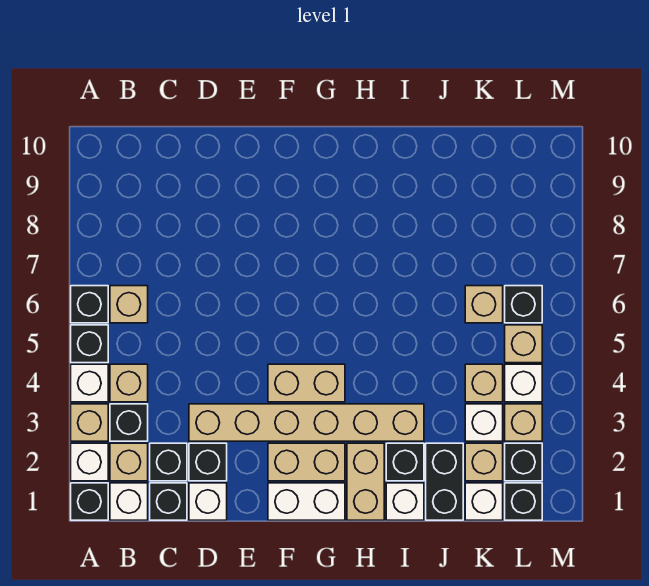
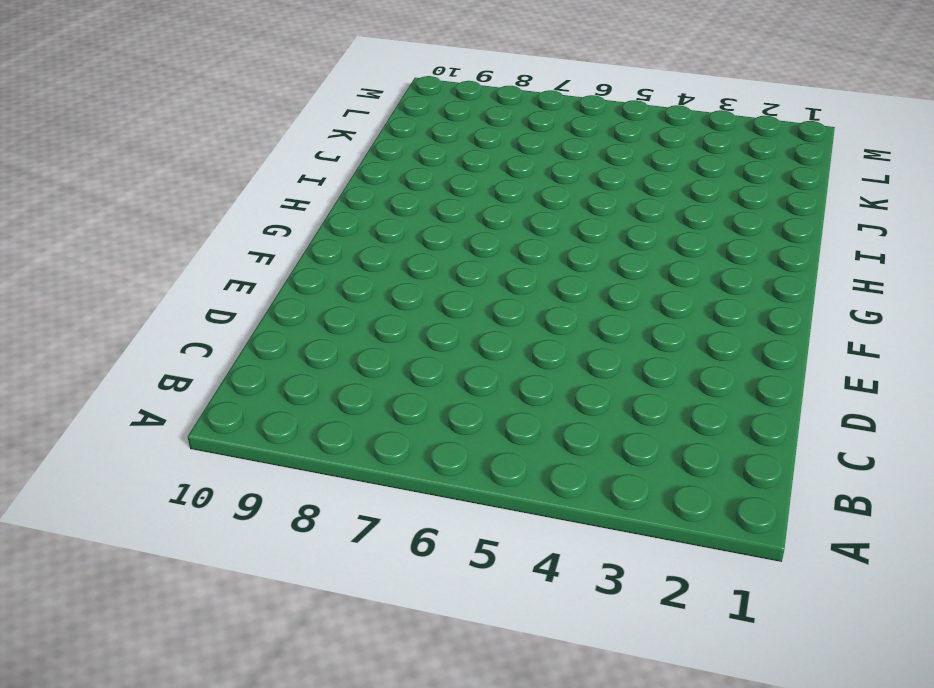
none -> black brick A1 level 1
none -> white brick A2 level 1
none -> tan brick A3 level 1
none -> white brick A4 level 1

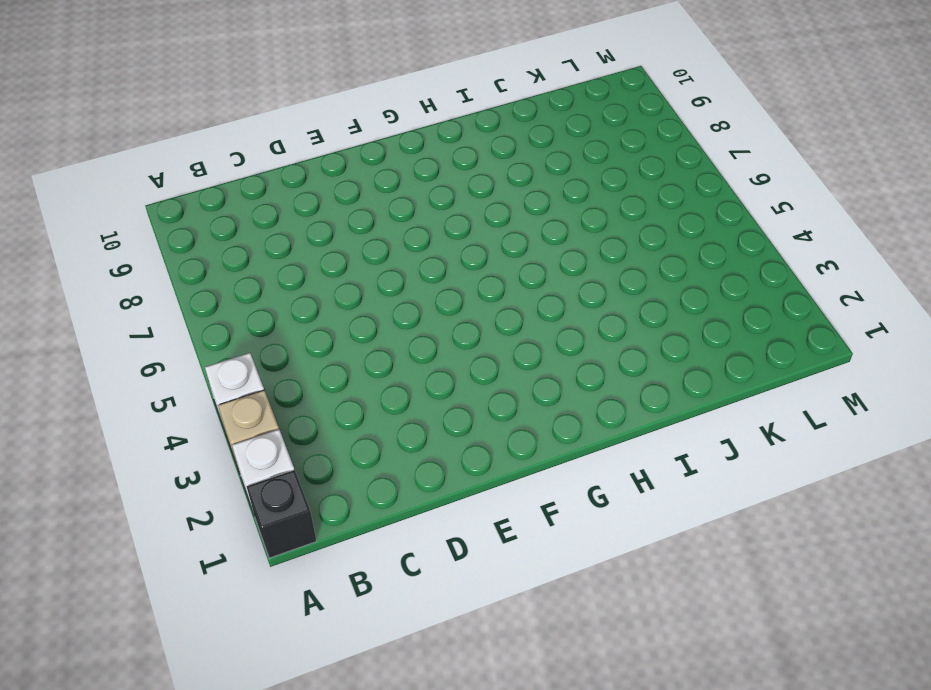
none -> black brick A5 level 1
none -> black brick A6 level 1
none -> white brick B1 level 1
none -> tan brick B2 level 1

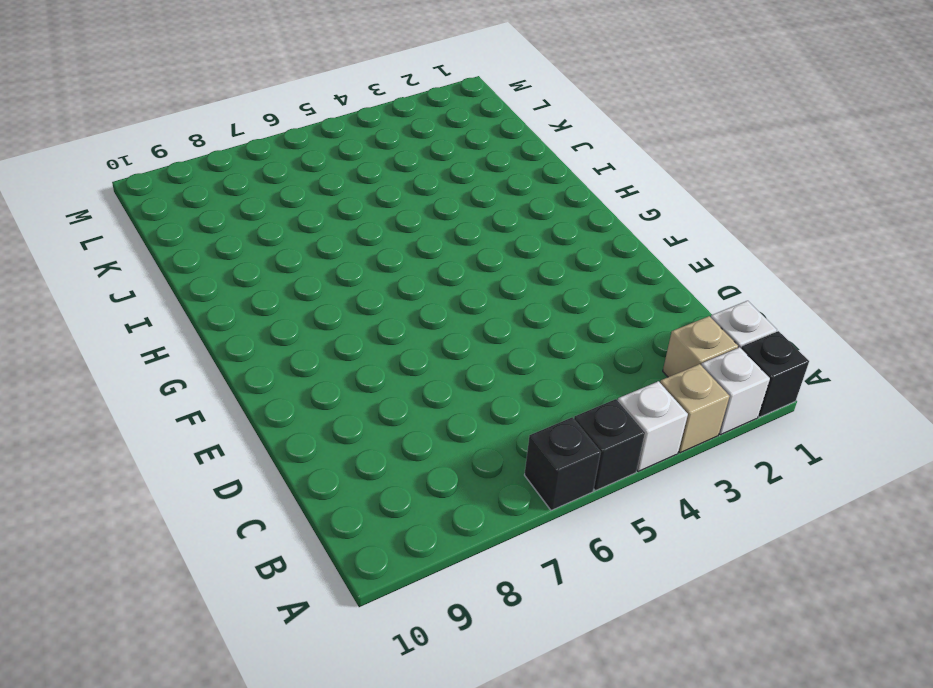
none -> black brick B3 level 1
none -> tan brick B4 level 1
none -> tan brick B6 level 1
none -> black brick C1 level 1

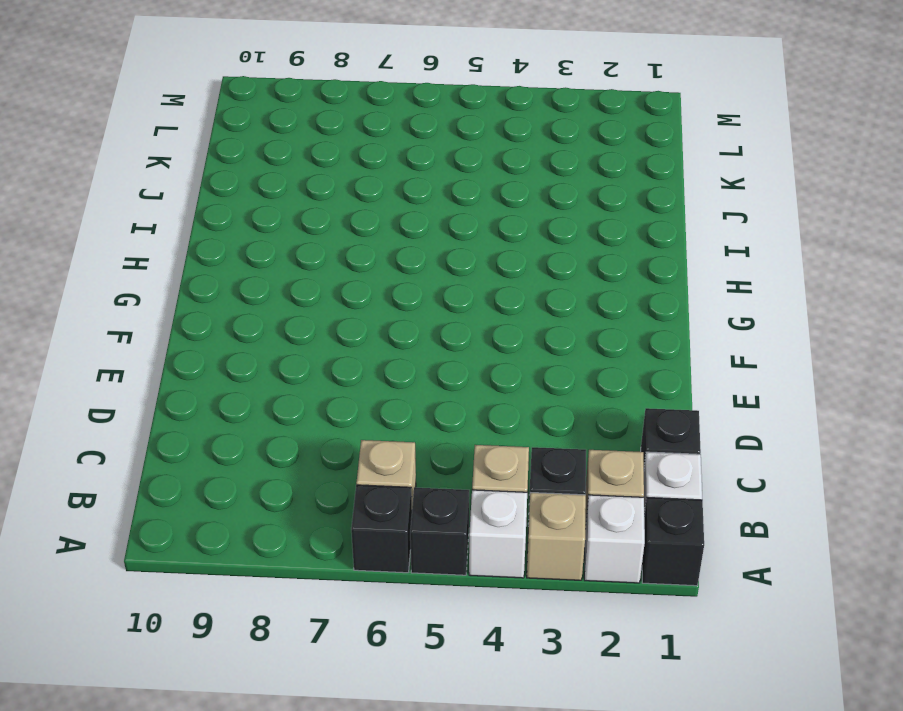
none -> black brick C2 level 1
none -> white brick D1 level 1
none -> black brick D2 level 1
none -> tan brick D3:I3 level 1

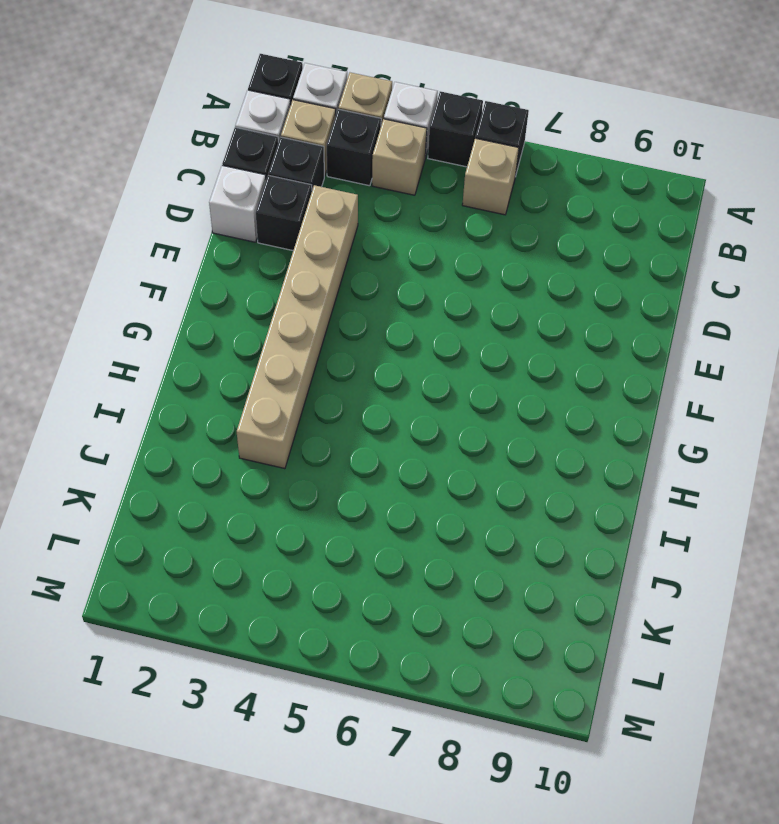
none -> white brick F1:G1 level 1
none -> tan brick F2:G2 level 1
none -> tan brick F4:G4 level 1
none -> tan brick H1:H2 level 1

